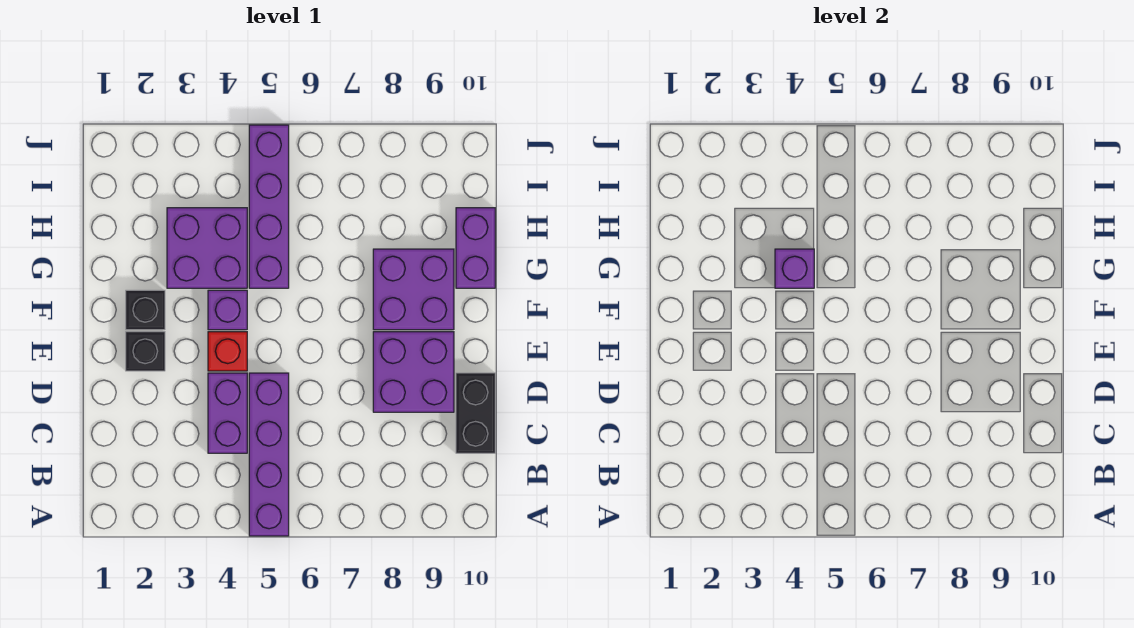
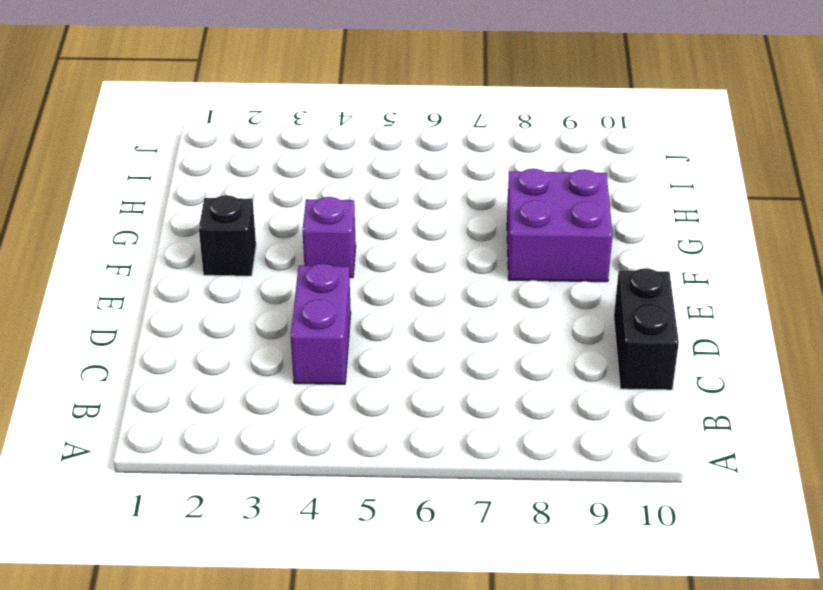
none -> purple brick A5:D5 level 1
none -> purple brick D8:E9 level 1
none -> black brick E2 level 1

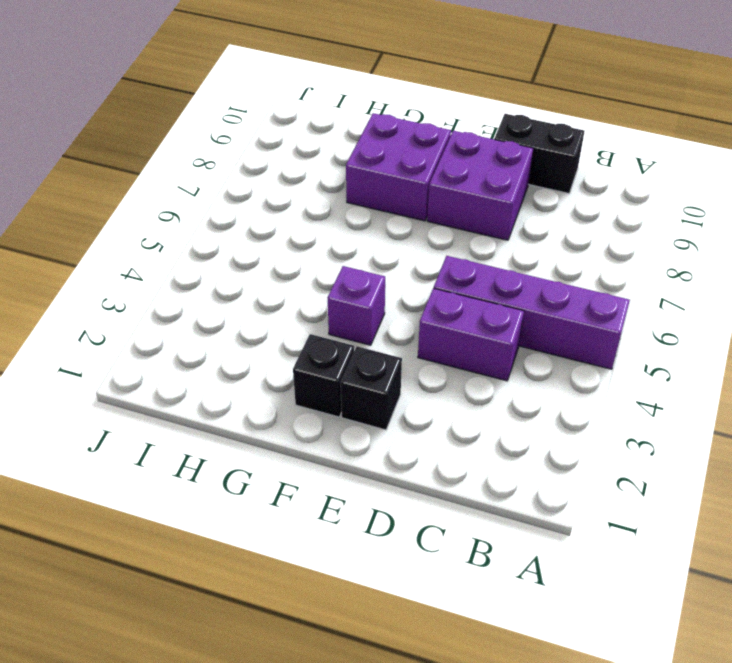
none -> red brick E4 level 1
none -> purple brick G3:H4 level 1
none -> purple brick G5:J5 level 1

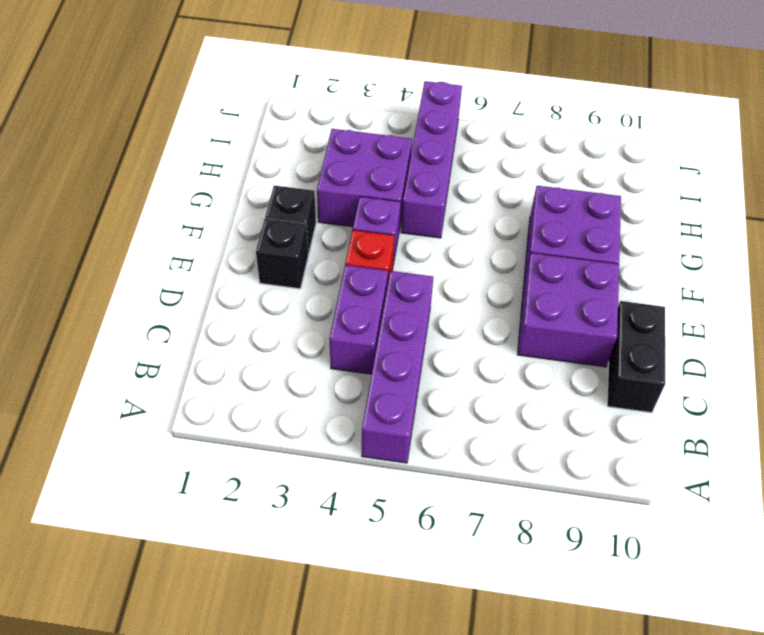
none -> purple brick G10:H10 level 1
none -> purple brick G4 level 2

